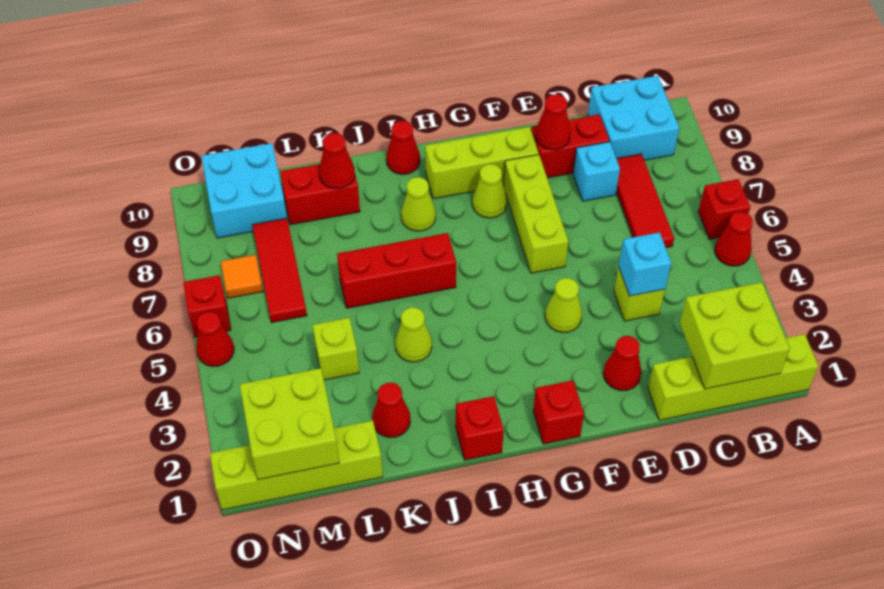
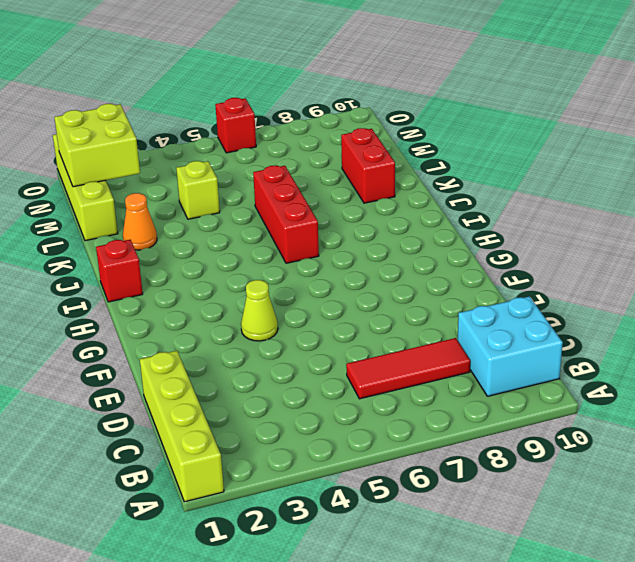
orange cone K2 level 1 -> red cone K2 level 1
none -> red cone A5 level 1
none -> red brick A6 level 1
none -> lime brick D4 level 1
none -> cyan brick D8 level 1

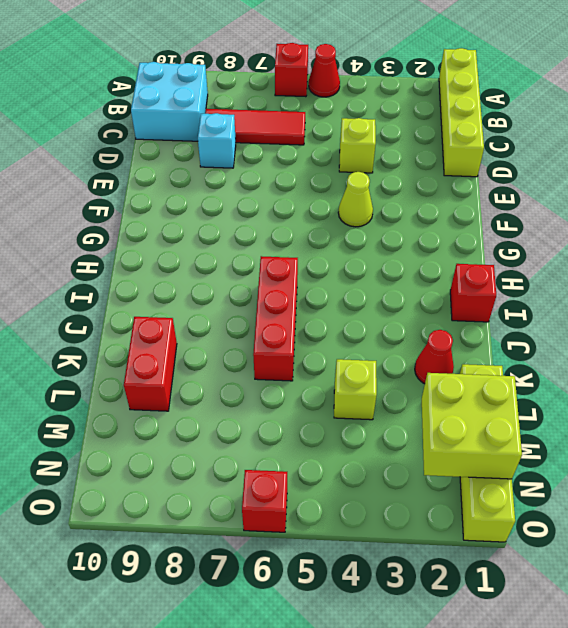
none -> red brick D9:E9 level 1
none -> red cone E2 level 1
none -> lime brick F6:F8 level 1
none -> lime brick F9:H9 level 1

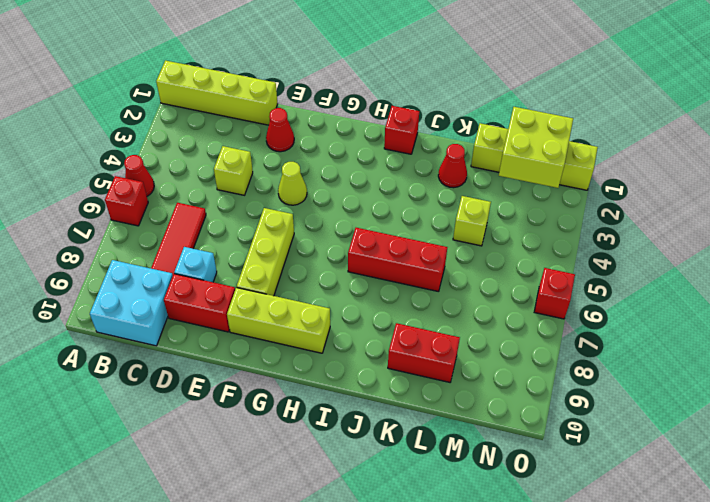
none -> red brick G1 level 1
none -> lime cone G8 level 1
none -> lime cone I8 level 1
none -> red cone I10 level 1

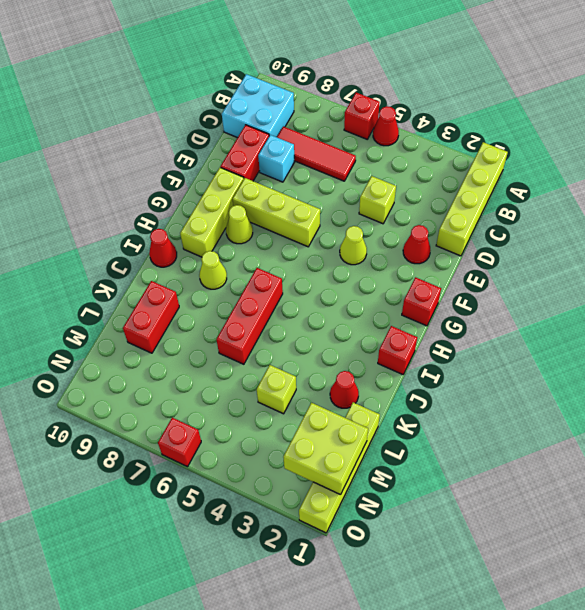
none -> lime cone J4 level 1
none -> red tile M6:M8 level 1
none -> cyan brick M9:N10 level 1
none -> orange tile N7 level 1

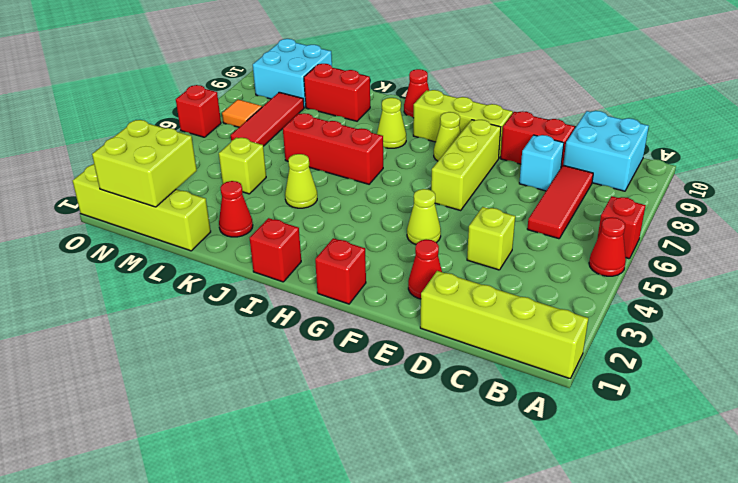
none -> red cone O5 level 1
none -> lime brick B1:C2 level 2
none -> cyan brick D4 level 2
none -> red cone E9 level 2

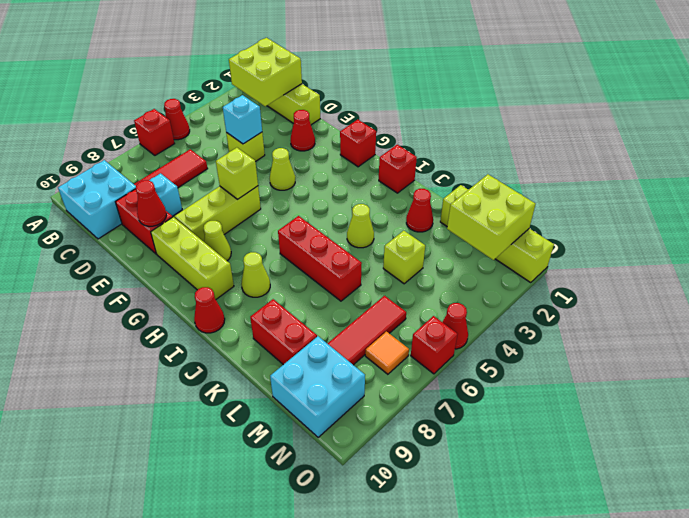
lime brick F6 level 2 -> none
none -> red cone K9 level 2

